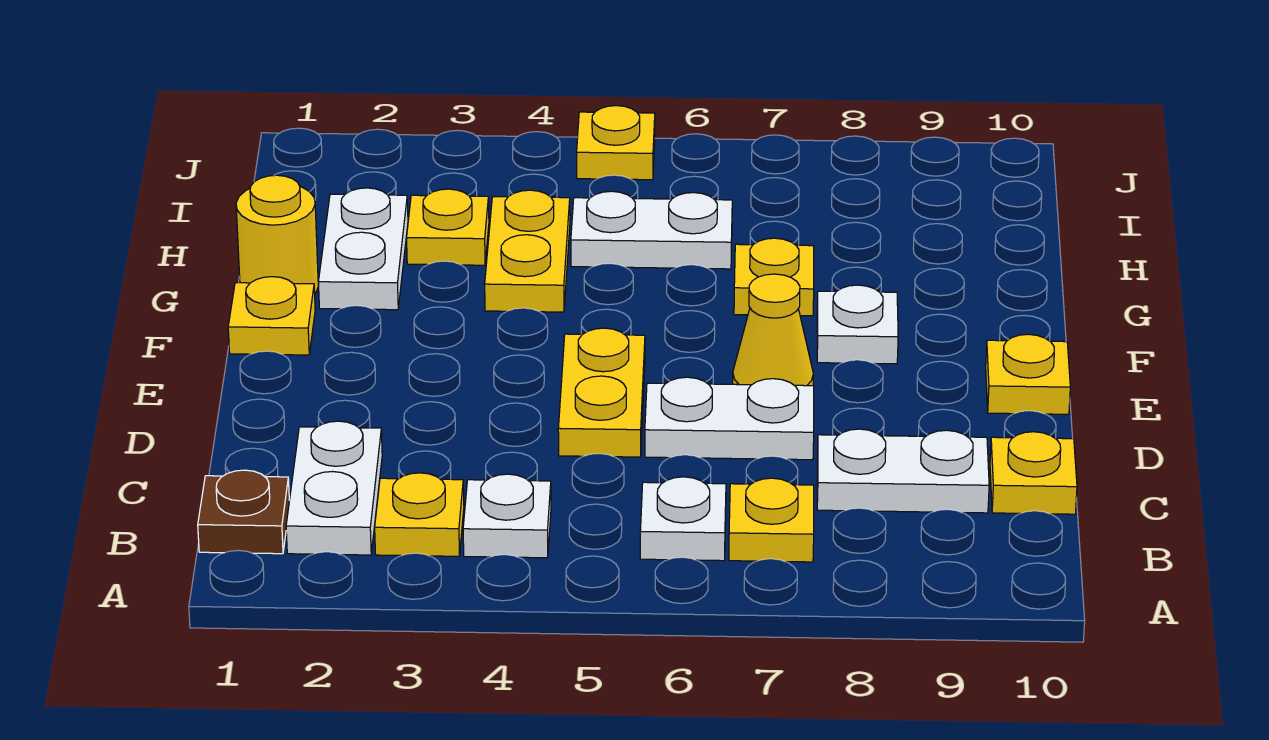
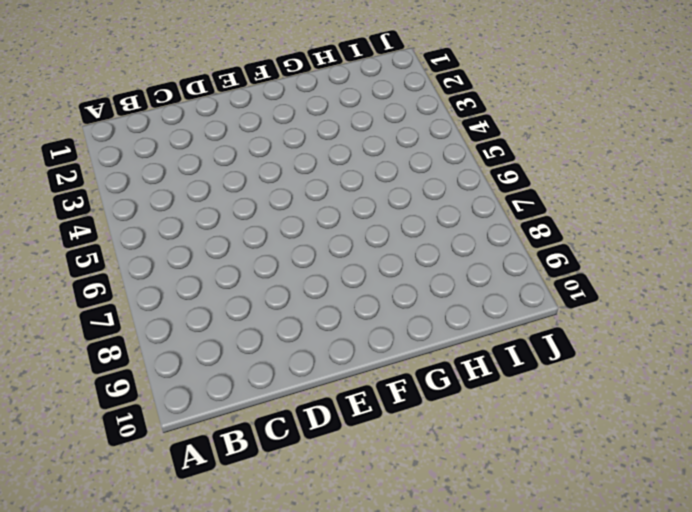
none -> brown plate B1 level 1
none -> white plate B2:C2 level 1
none -> yellow plate B3 level 1

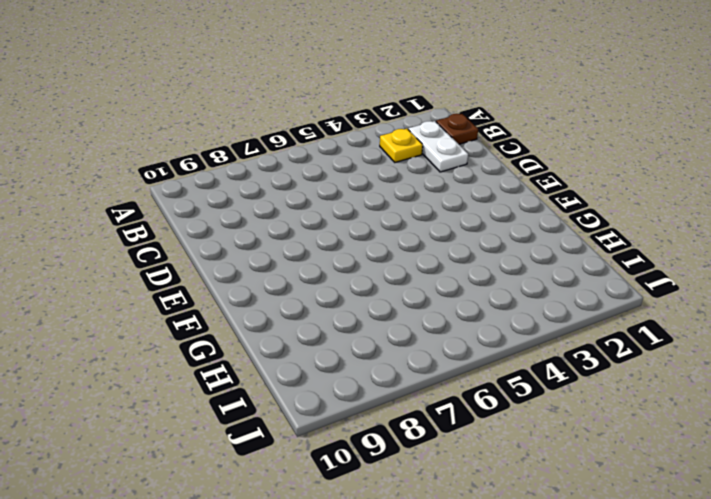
none -> white plate B4 level 1
none -> white plate B6 level 1
none -> yellow plate B7 level 1

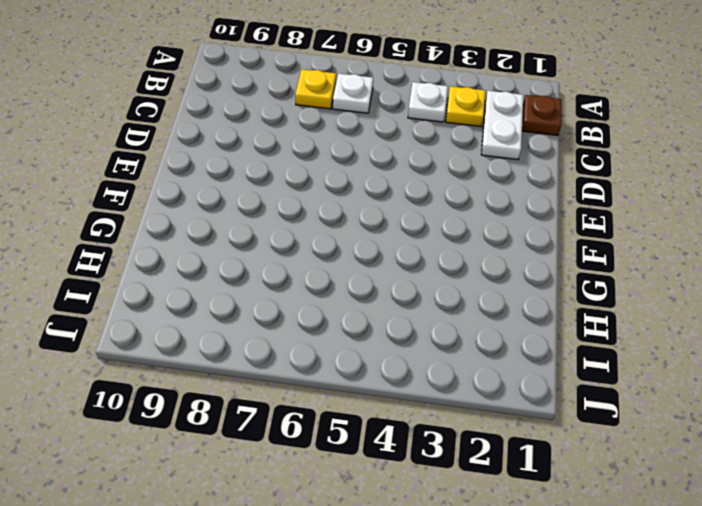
none -> white plate C8:C9 level 1
none -> yellow plate C10 level 1
none -> yellow plate D5:E5 level 1

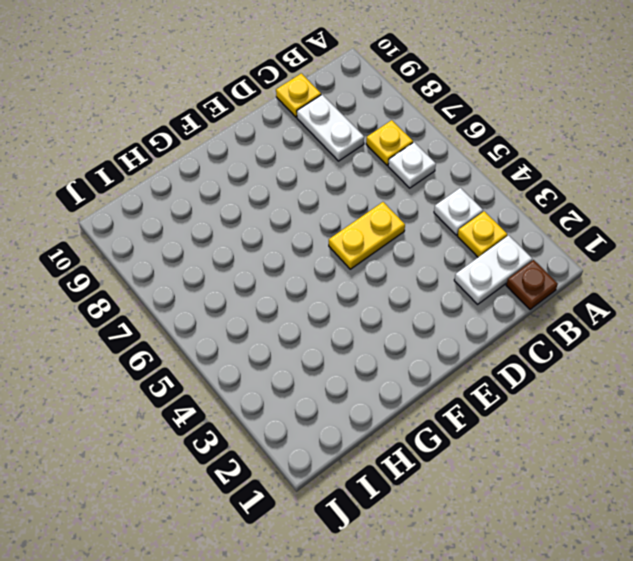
none -> white plate D6:D7 level 1
none -> yellow cone E7 level 1
none -> yellow plate E10 level 1

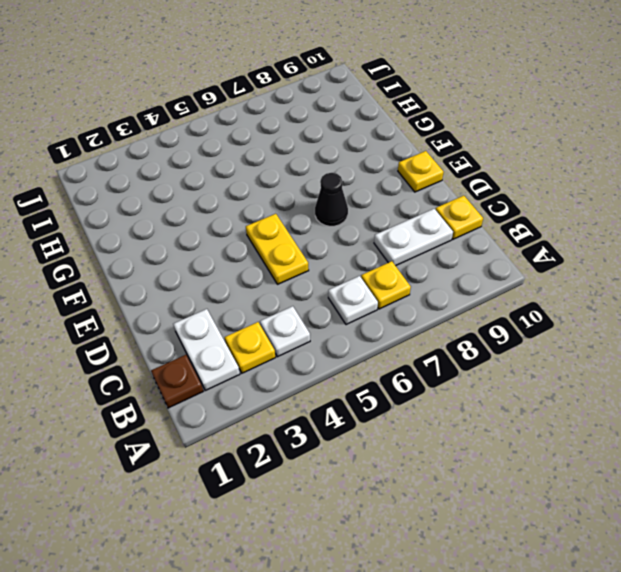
black cone E7 level 1 -> yellow cone E7 level 1
none -> white plate D6:D7 level 1
none -> yellow plate F1 level 1
none -> white plate F8 level 1

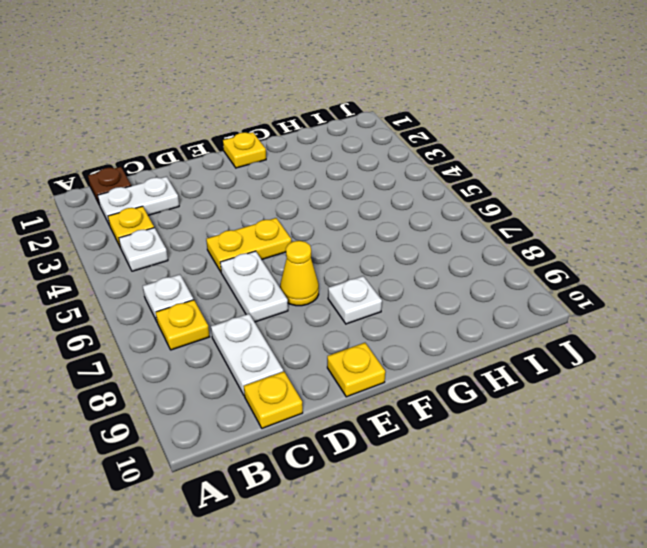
none -> yellow round brick G1 level 1
none -> white plate G2:H2 level 1
none -> yellow plate G4:H4 level 1

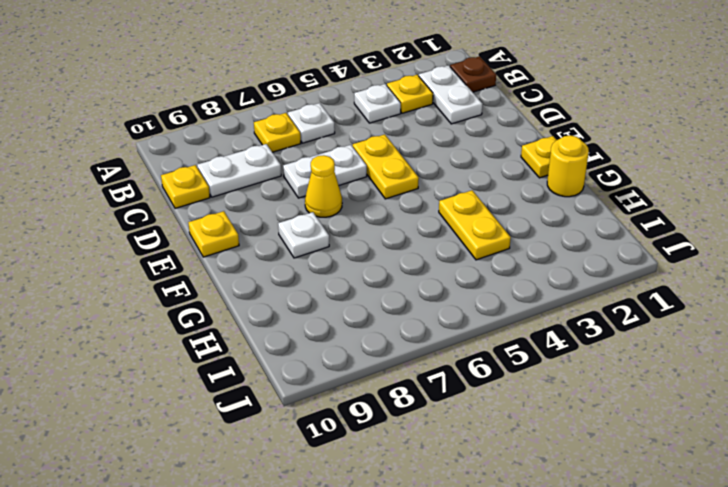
none -> white plate G2:H2 level 1
none -> yellow plate G7 level 1
none -> yellow plate H3 level 1

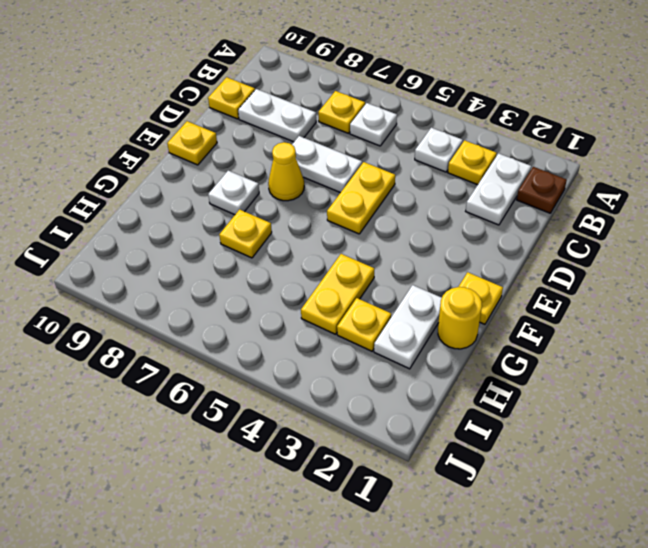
none -> white plate H5:H6 level 1
none -> yellow plate J5 level 1

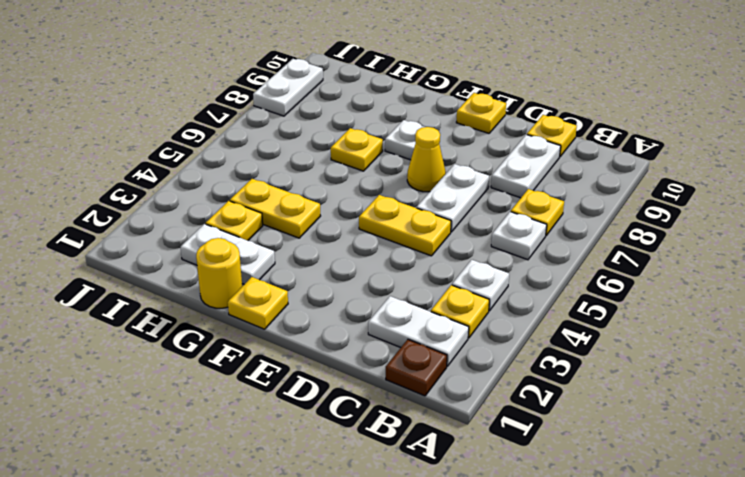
white plate J8:J9 level 1 -> white plate H5:H6 level 1
none -> yellow plate J5 level 1

